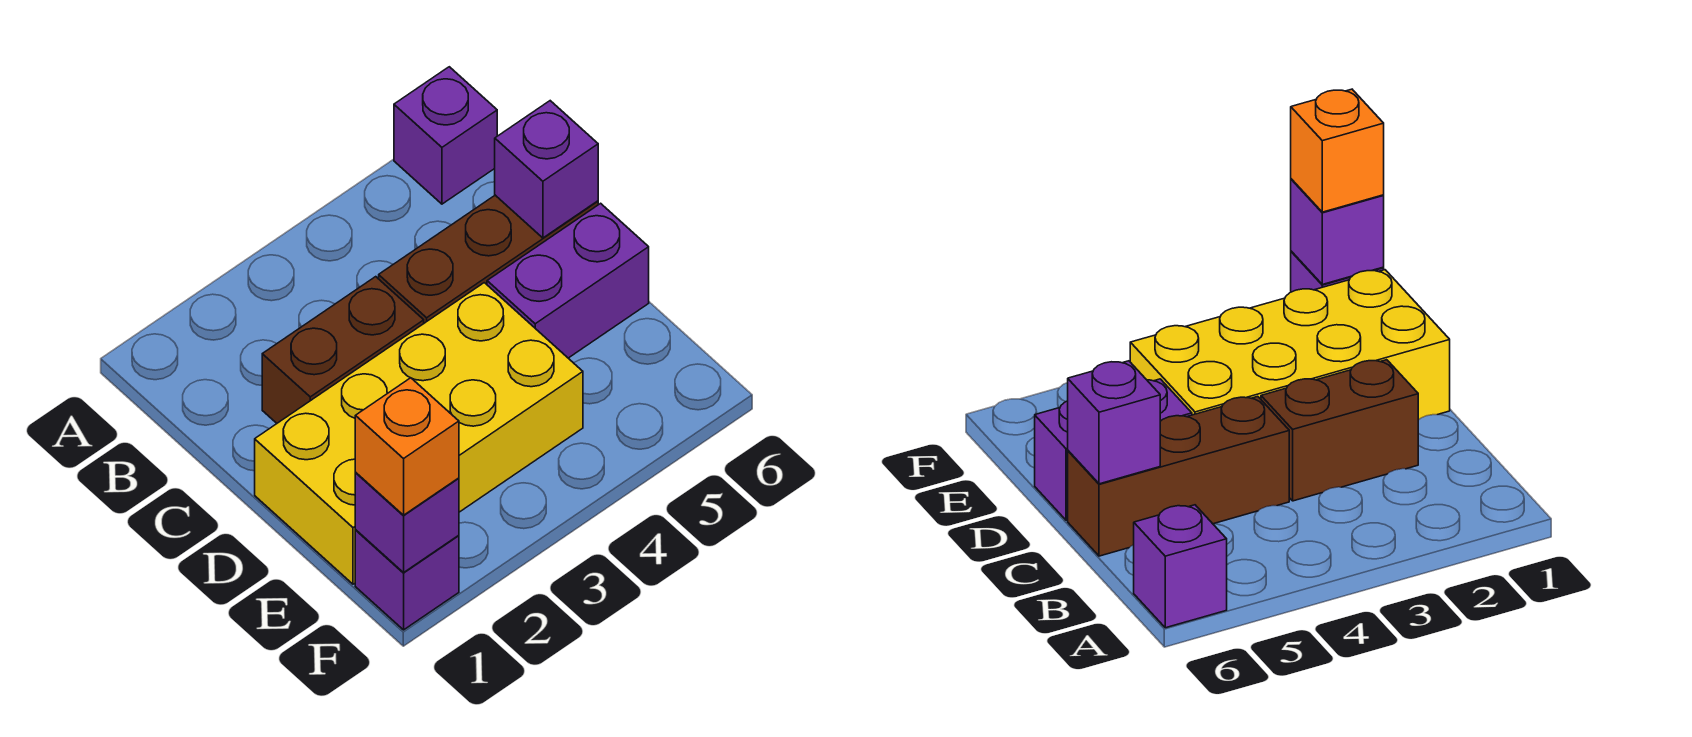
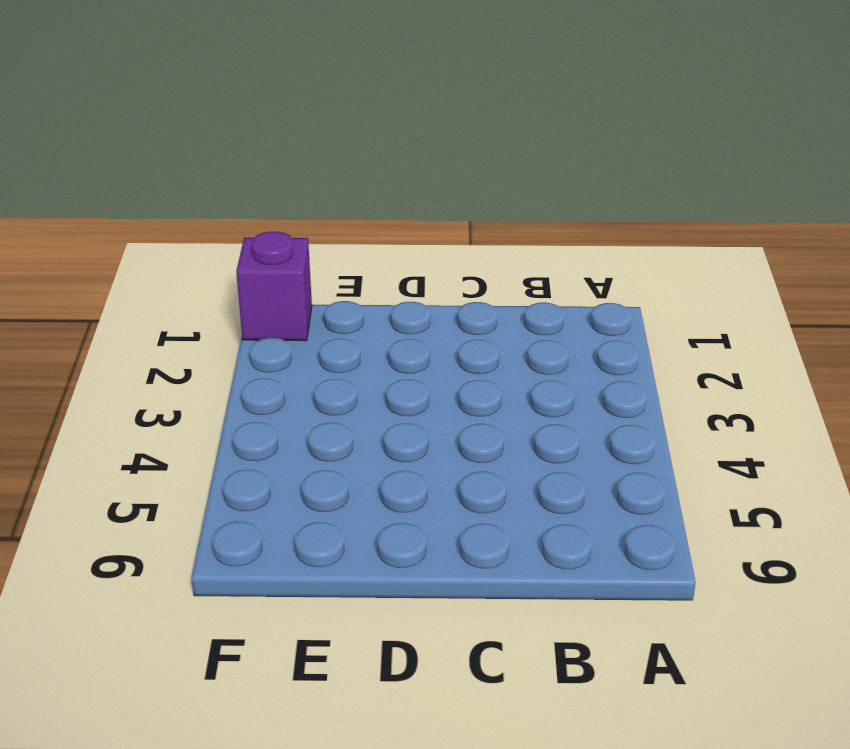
none -> purple brick A6 level 1
none -> brown brick C2:C3 level 1

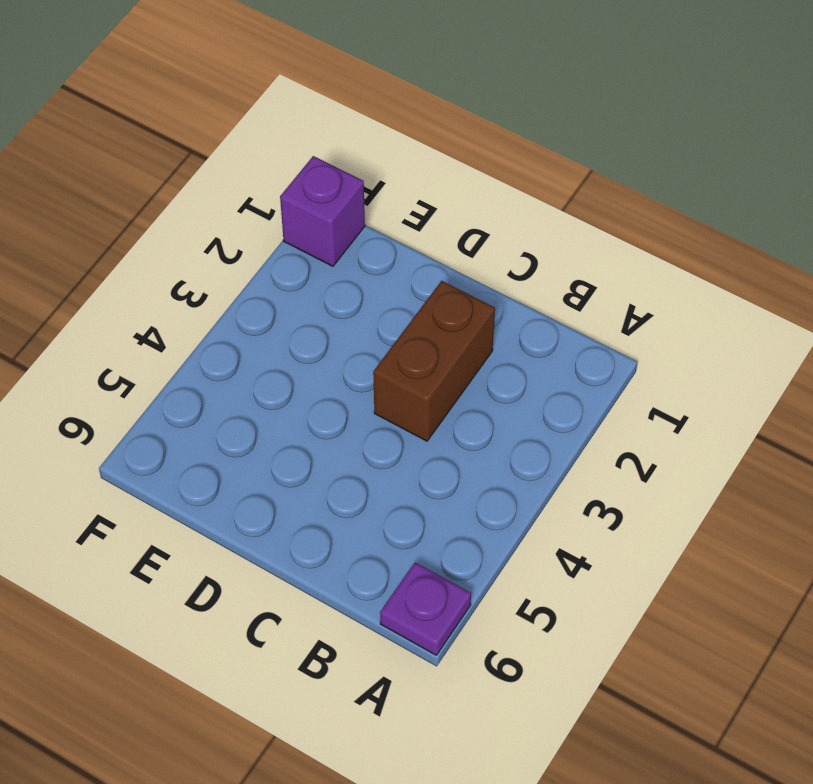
purple plate A6 level 1 -> purple brick A6 level 1
none -> brown brick C4:C6 level 1
none -> yellow brick D1:E4 level 1

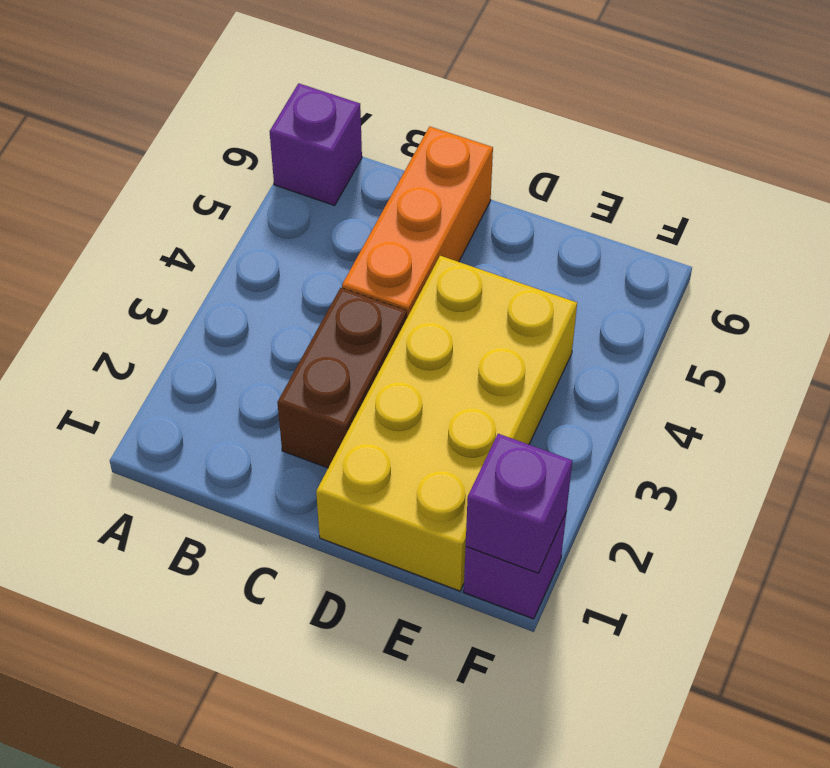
orange brick C4:C6 level 1 -> brown brick C4:C6 level 1
none -> purple brick D5:D6 level 1
none -> purple brick C6 level 2

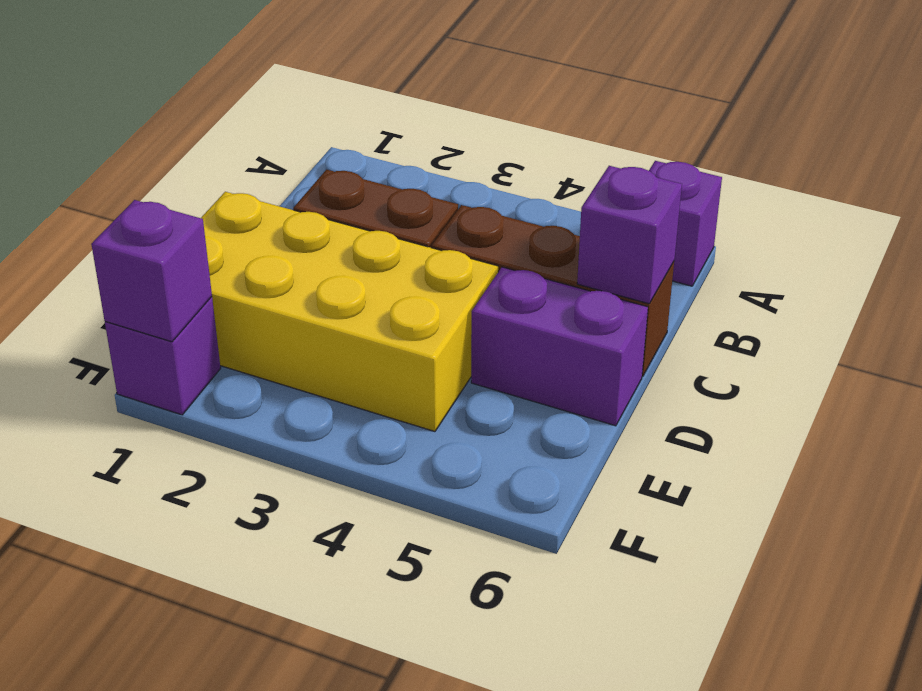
none -> orange brick F1 level 3

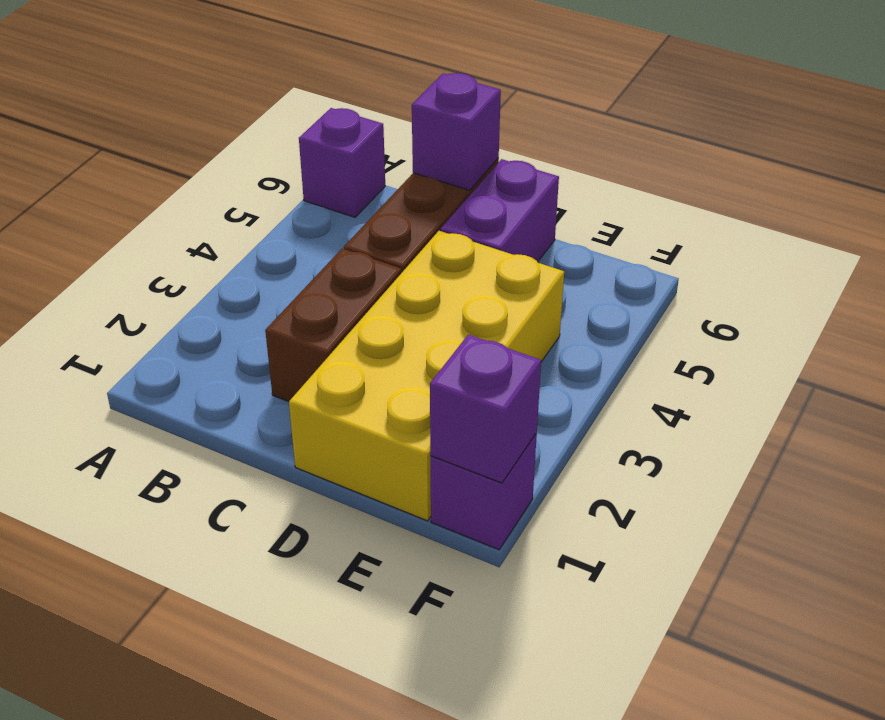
none -> orange brick F1 level 3

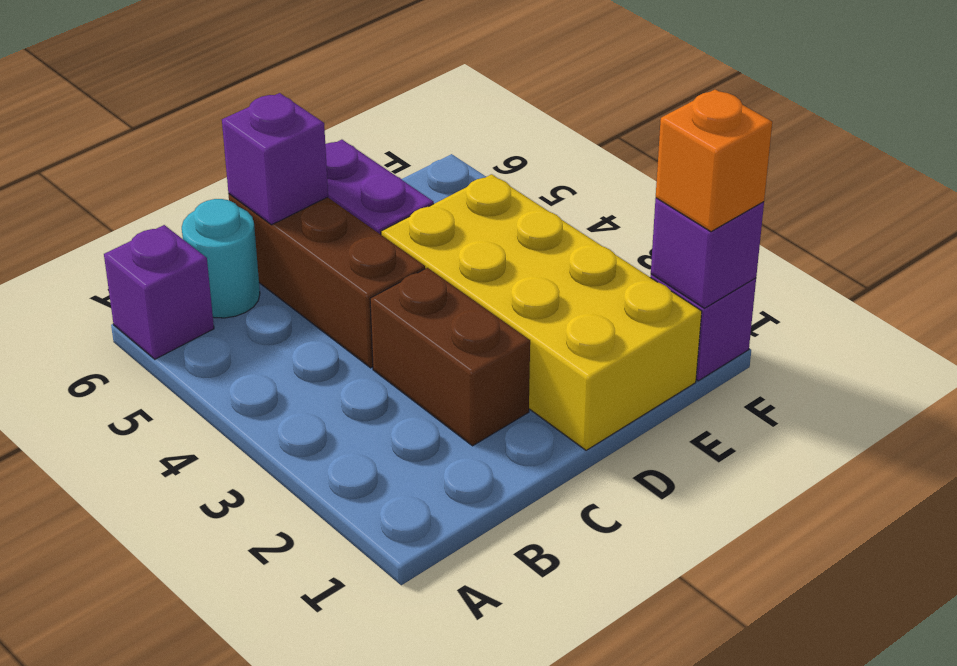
cyan round brick B6 level 1 -> none

